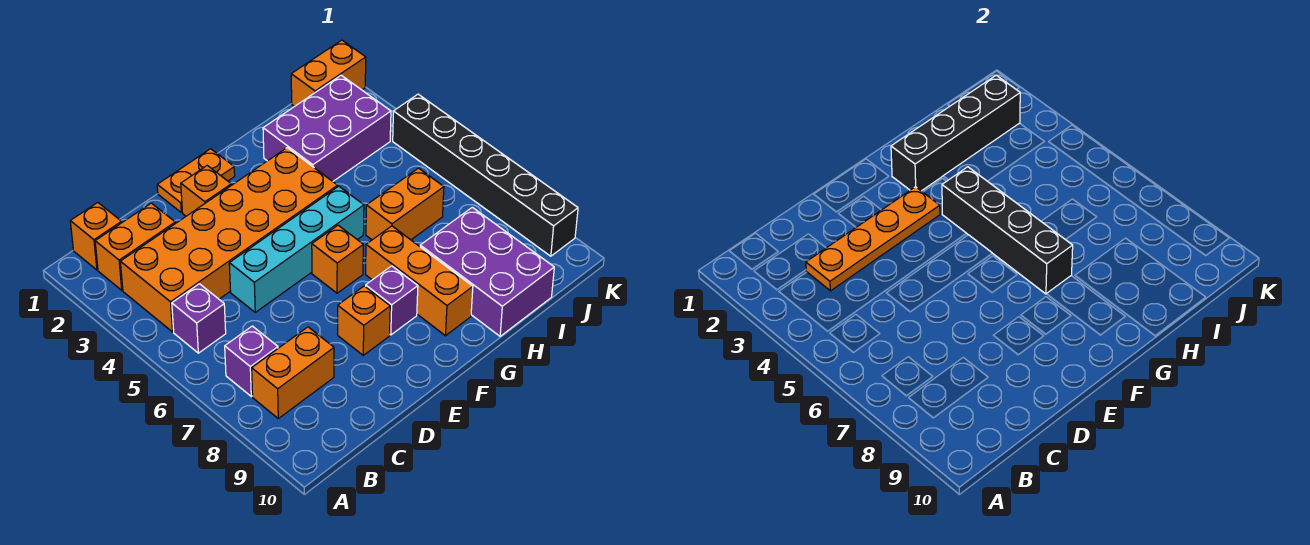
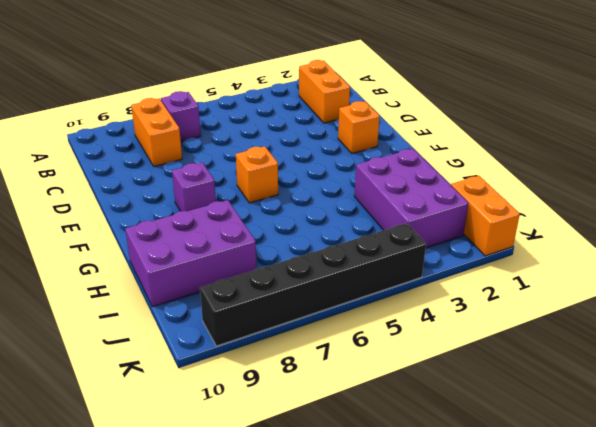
none -> orange brick B1 level 1
none -> orange brick B3:G4 level 1
none -> purple brick B5 level 1

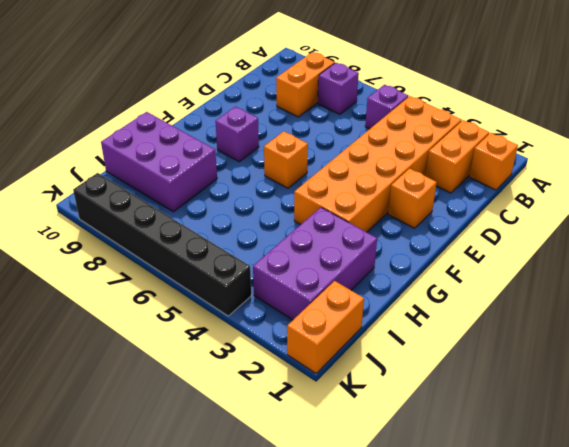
none -> cyan brick D5:G5 level 1
none -> orange plate E1:F1 level 1
none -> orange brick E8 level 1

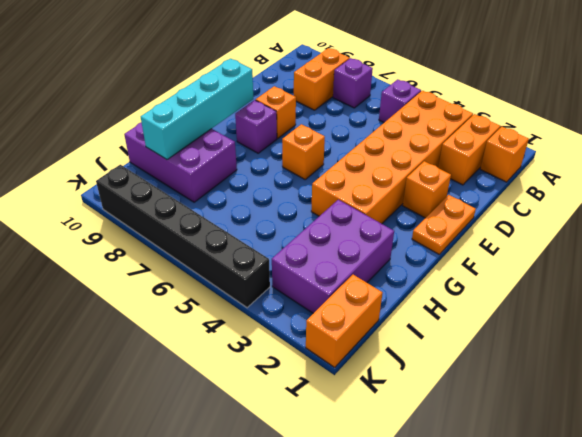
cyan brick F9:I9 level 2 -> cyan brick D5:G5 level 1
none -> orange brick G7:G9 level 1
none -> orange brick H6:I6 level 1
none -> orange plate C3:F3 level 2

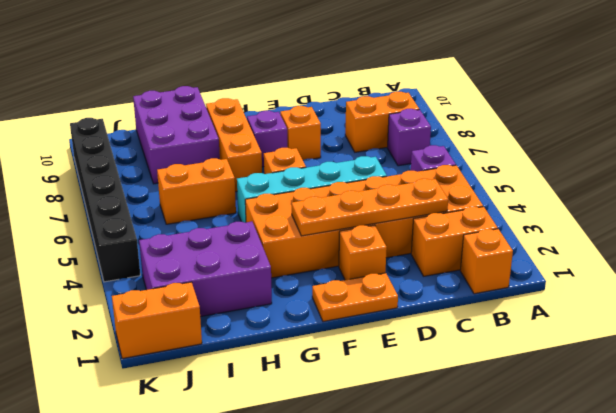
none -> black brick G2:J2 level 2
none -> black brick G4:G7 level 2

